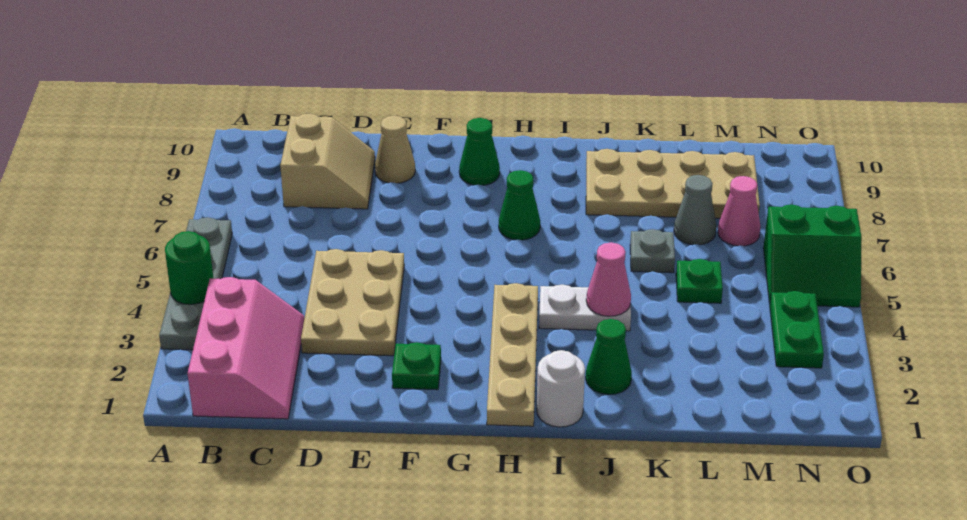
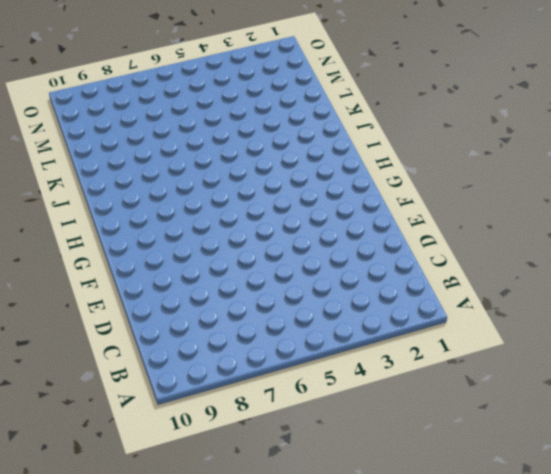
none -> grey plate A3:A6 level 1
none -> pink slope B1:C3 level 1 top B
none -> tan slope C8:D9 level 1 top C

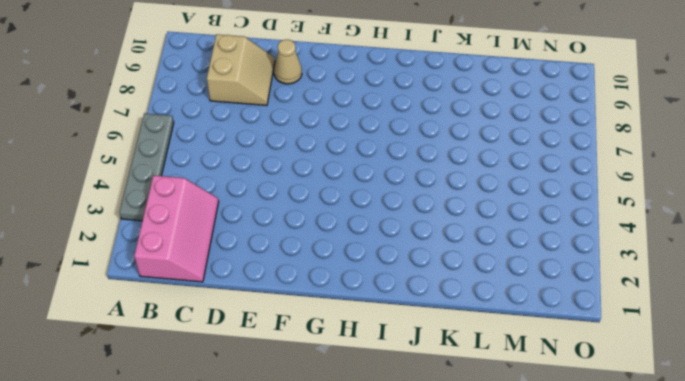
none -> tan plate D3:E5 level 1
none -> green plate F2 level 1
none -> green cone G9 level 1

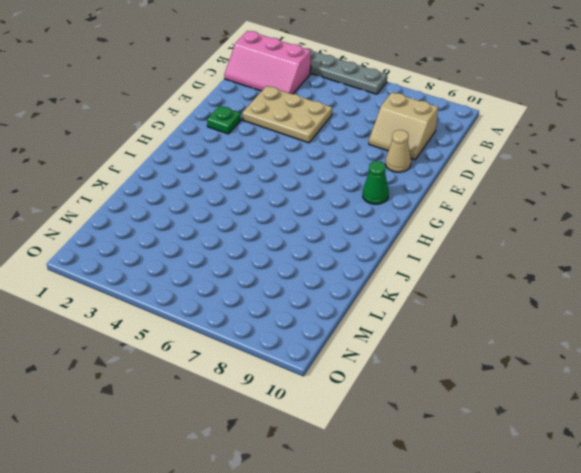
none -> tan plate H1:H4 level 1
none -> green cone H7 level 1
none -> white round brick I1 level 1

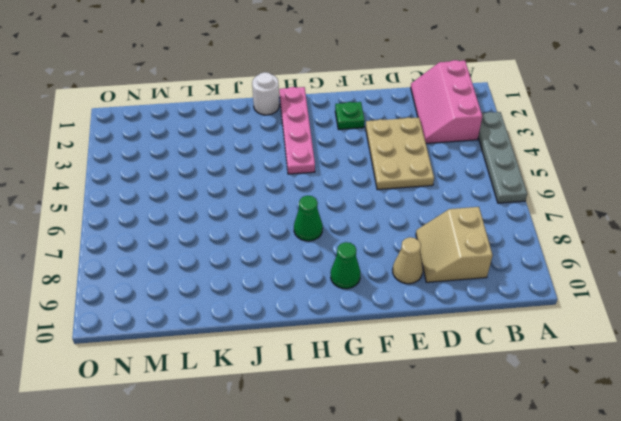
pink plate H1:H4 level 1 -> tan plate H1:H4 level 1
none -> white plate I4:J4 level 1
none -> green cone J2 level 1
none -> tan plate J8:M9 level 1

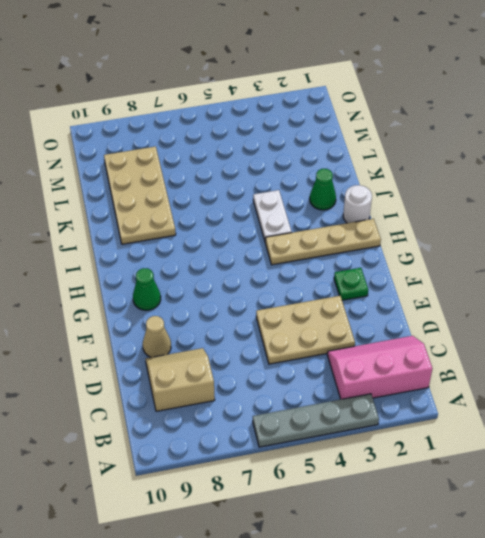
none -> green cone H7 level 1
none -> grey plate K6 level 1
none -> green plate L5 level 1

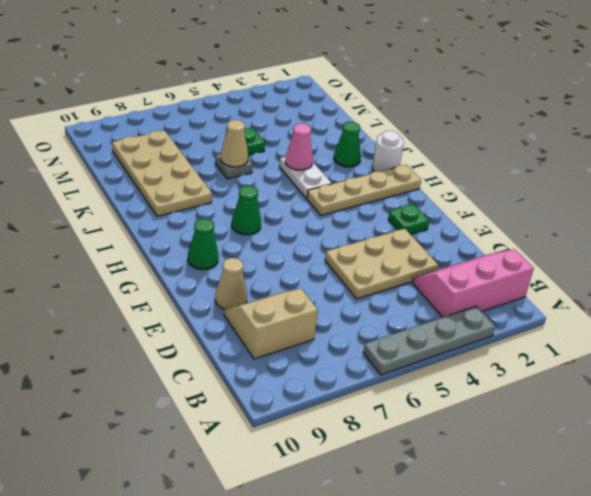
tan cone K6 level 2 -> none
none -> grey cone L7 level 1
none -> pink cone M7 level 1
none -> green plate N3:N4 level 1

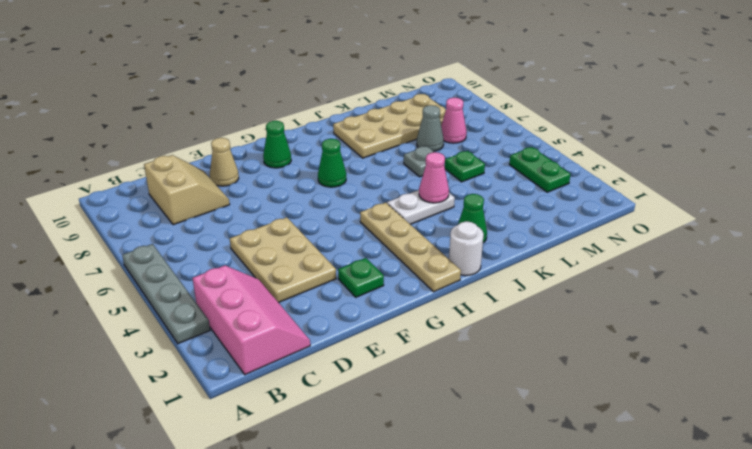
none -> green slope N5:O6 level 1 top 6
none -> green round brick A4 level 2

